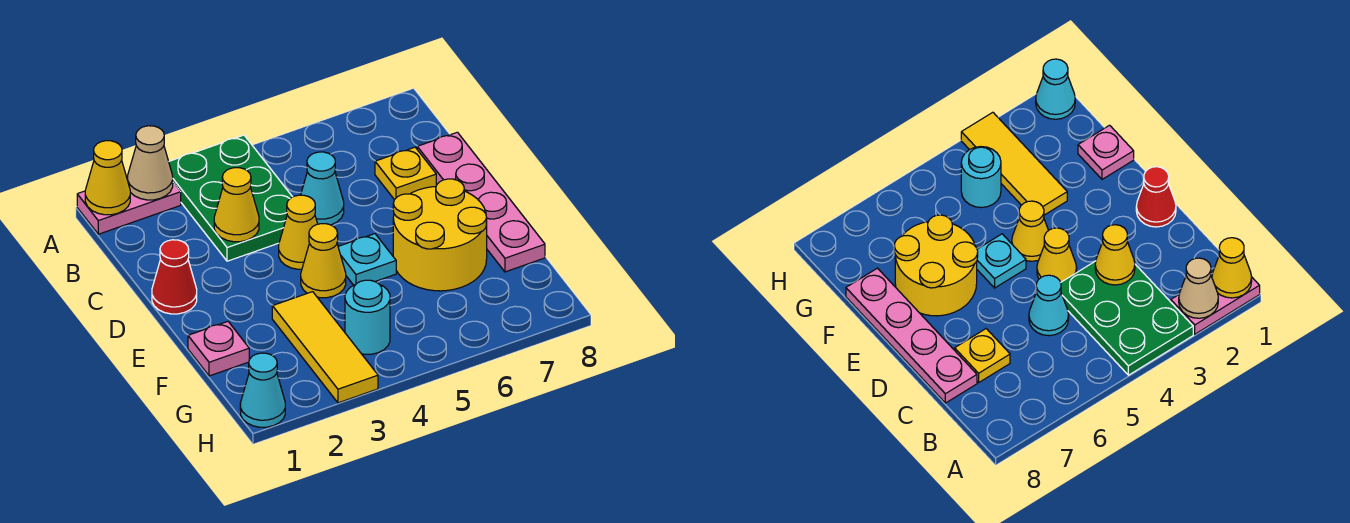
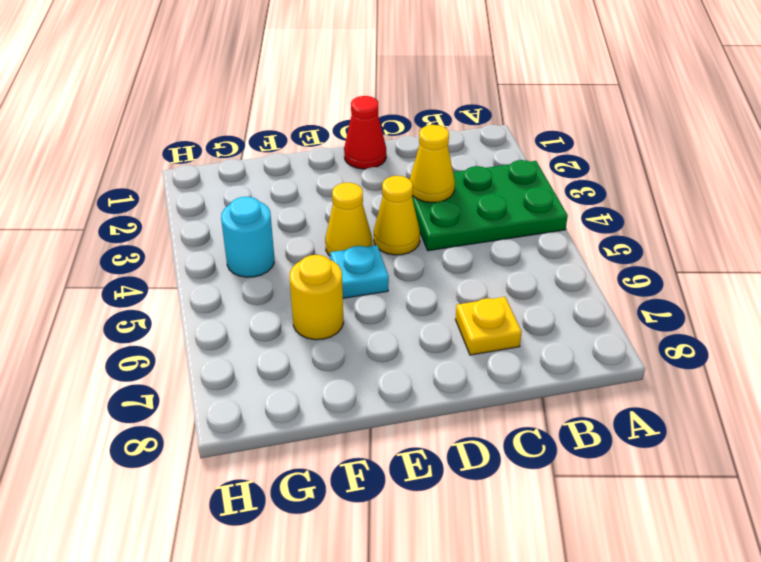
yellow round brick F6 level 1 -> yellow round brick E6:F7 level 1
none -> pink plate A1:A2 level 1
none -> cyan cone C5 level 1
none -> pink plate C8:F8 level 1

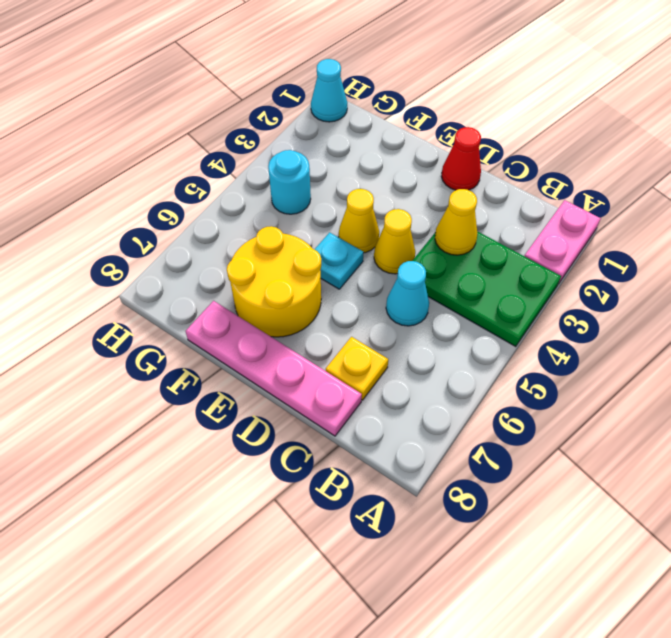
none -> pink plate F1 level 1
none -> yellow tile F3:H3 level 1
none -> yellow cone A1 level 2

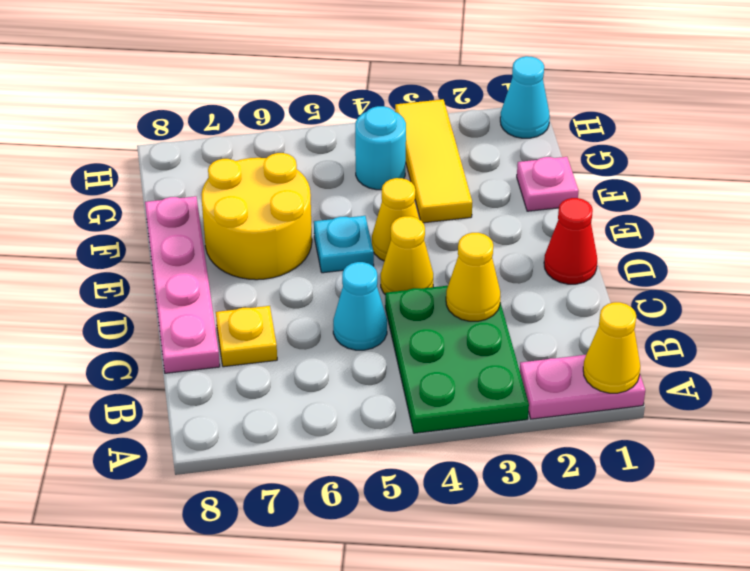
none -> tan cone A2 level 2

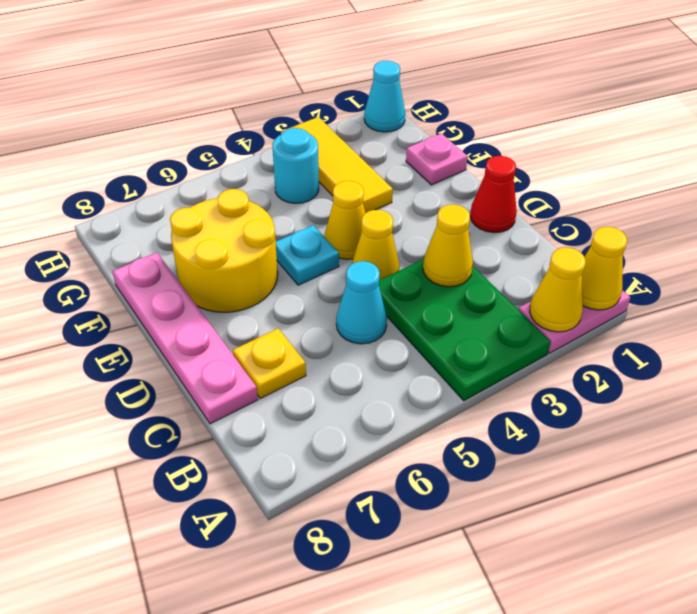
yellow cone A2 level 2 -> tan cone A2 level 2

